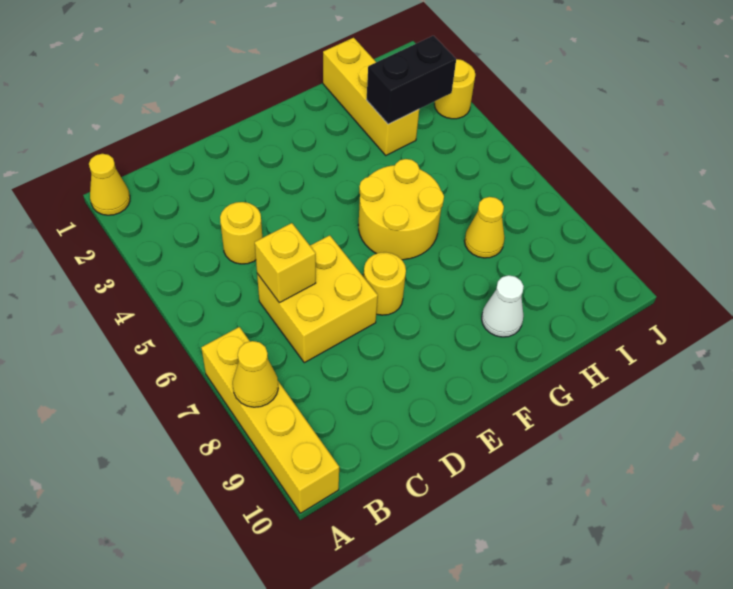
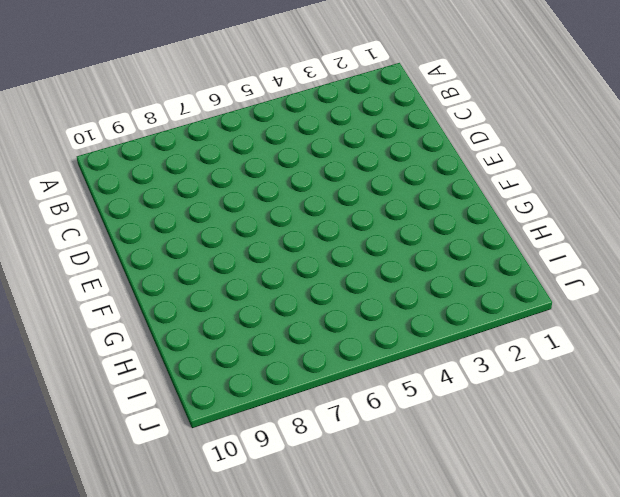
none -> yellow cone A1 level 1
none -> yellow brick A7:A10 level 1
none -> yellow round brick C4 level 1

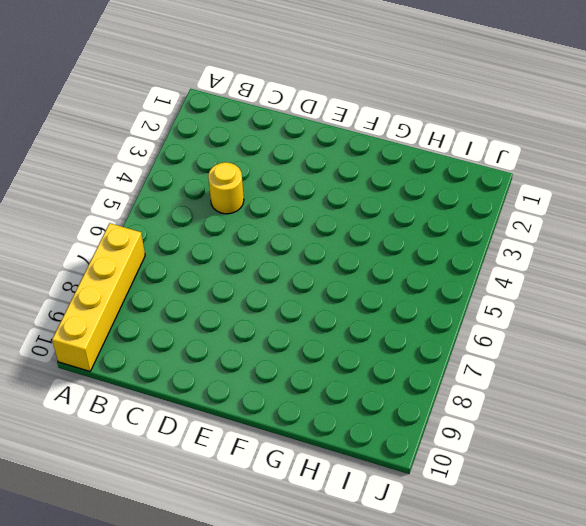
none -> yellow cone A1 level 1
none -> yellow brick C6:D7 level 1
none -> yellow round brick E7 level 1

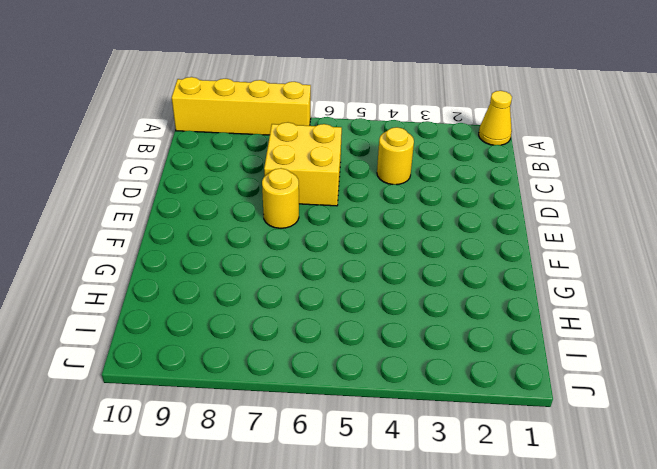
none -> yellow round brick F5:G6 level 1
none -> white cone G9 level 1
none -> yellow brick H1:H3 level 1

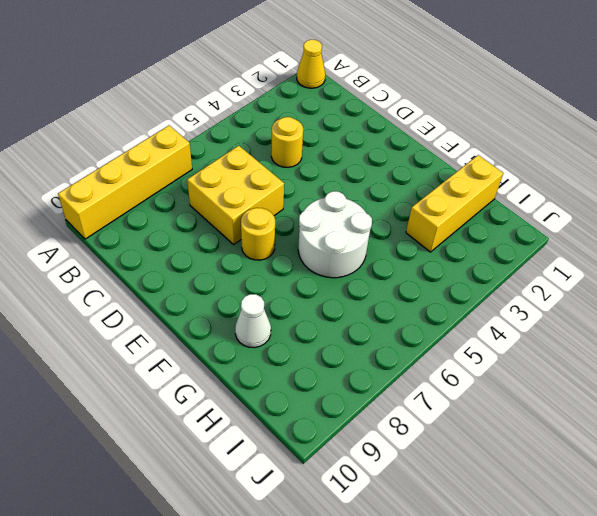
white round brick F5:G6 level 1 -> yellow round brick F5:G6 level 1
none -> yellow cone H7 level 1
none -> yellow round brick J3 level 1
none -> yellow cone A8 level 2

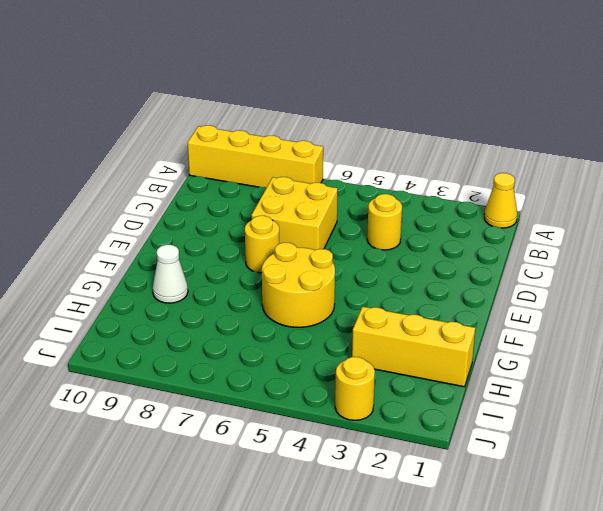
none -> yellow cone H7 level 1
none -> yellow cone A8 level 2
none -> yellow brick C6 level 2

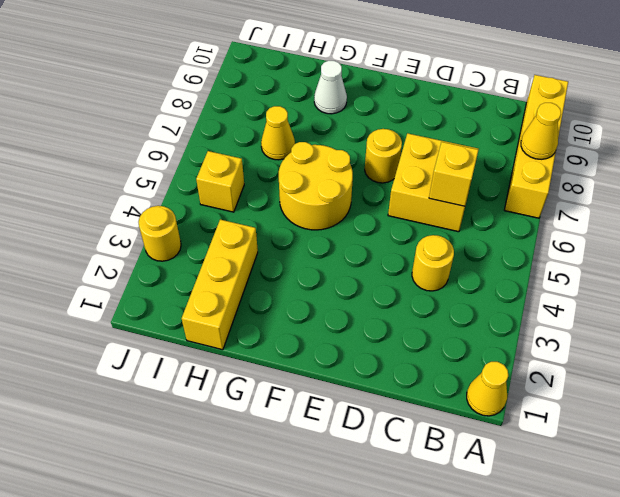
yellow brick I5 level 1 -> none
none -> black brick H3:I3 level 2

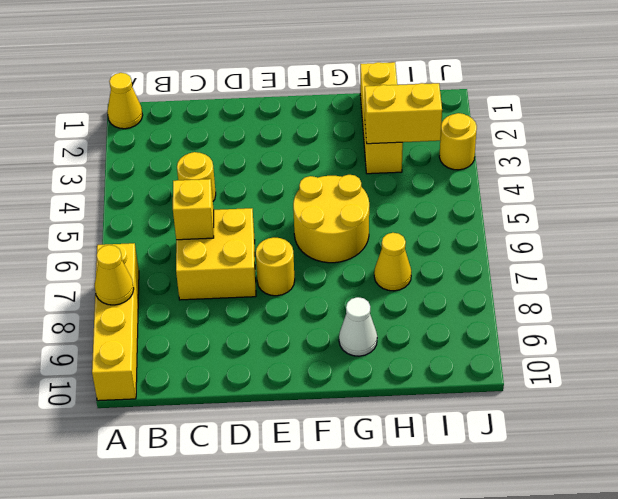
yellow brick H3:I3 level 2 -> black brick H3:I3 level 2

